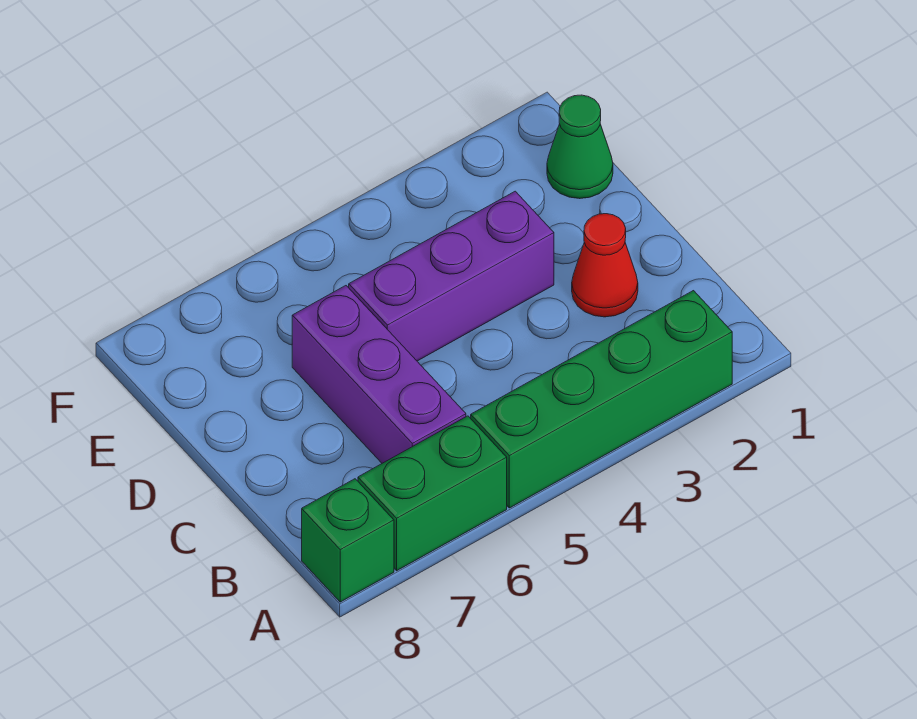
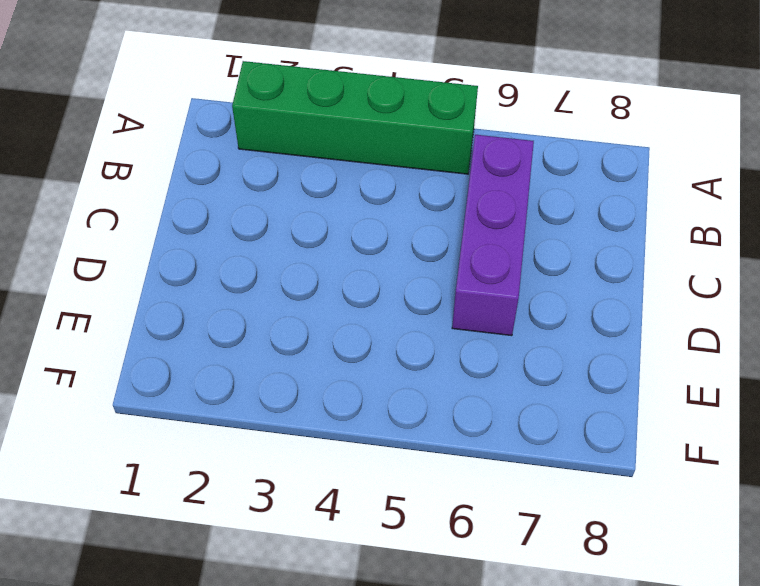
none -> green brick A6:A7 level 1
none -> green brick A8 level 1

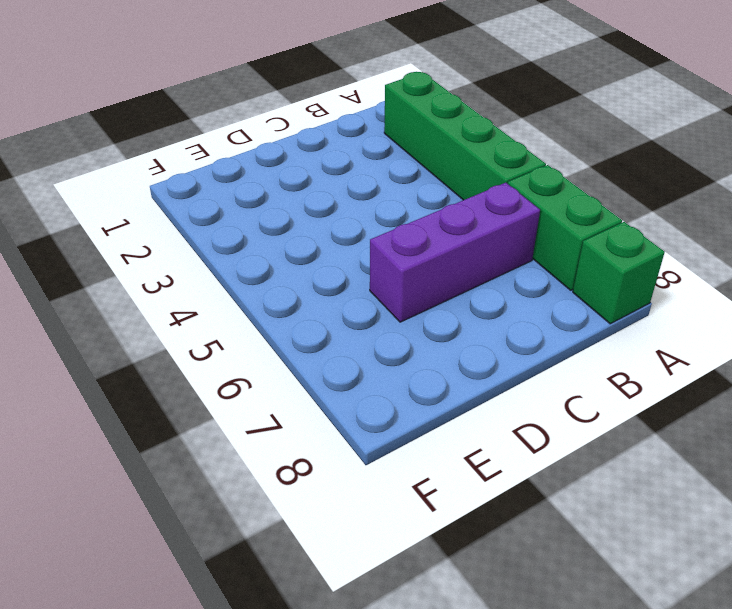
none -> red cone C2 level 1
none -> purple brick D3:D5 level 1

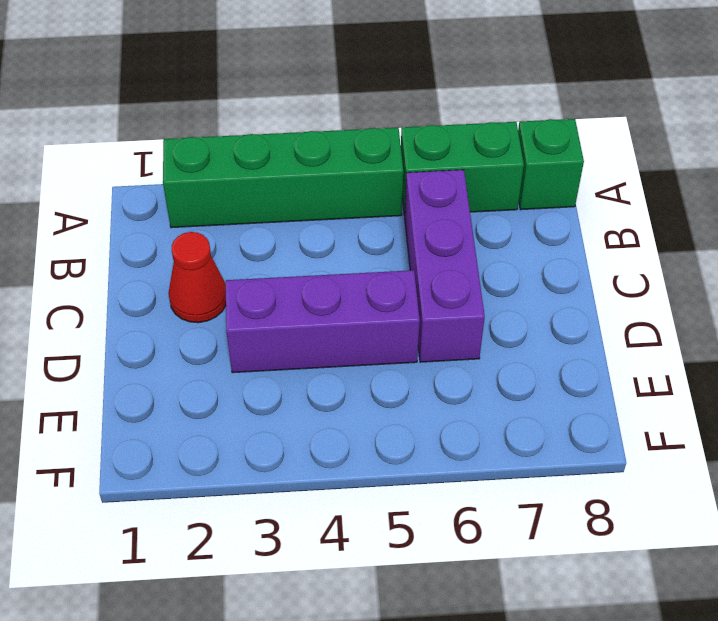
none -> green cone E1 level 1

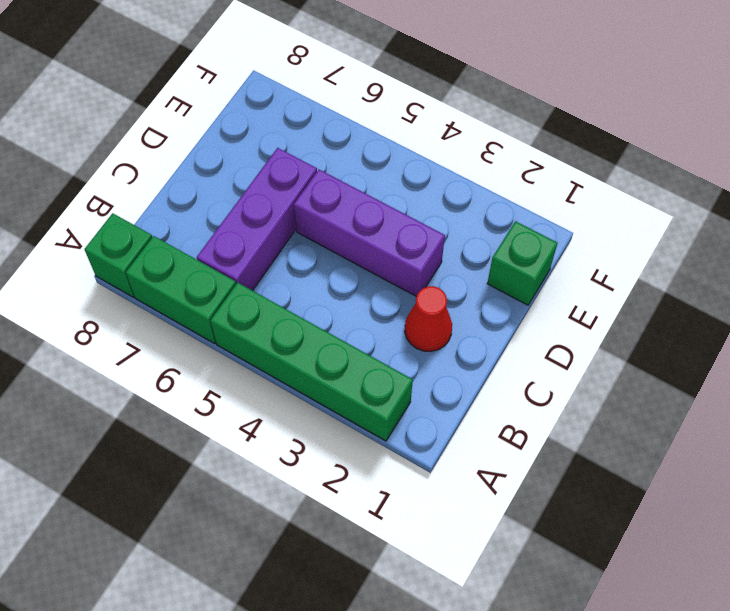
green brick E1 level 1 -> green cone E1 level 1

